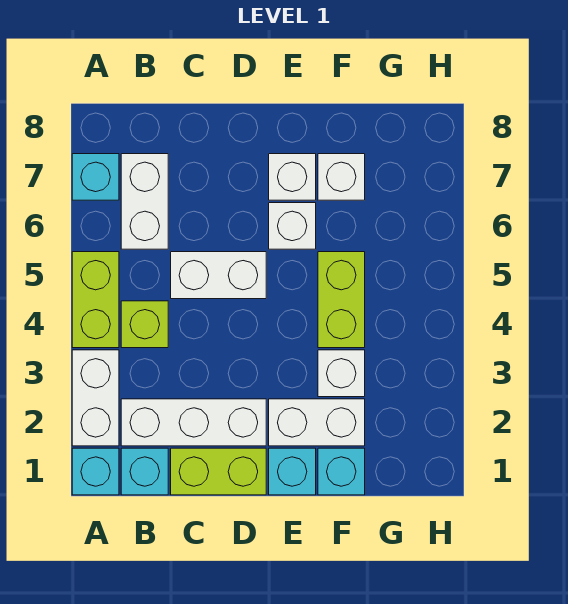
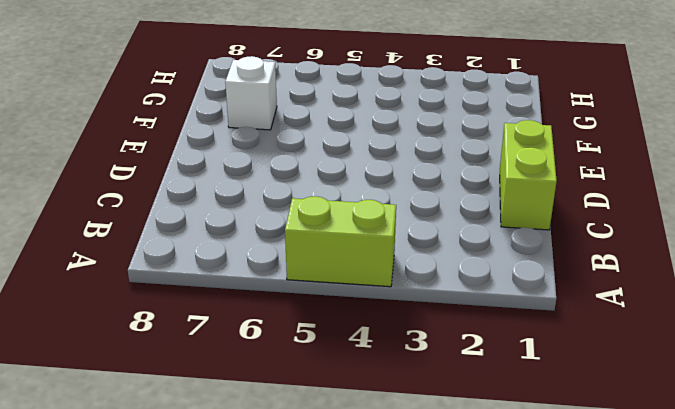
none -> cyan brick A1 level 1
none -> white brick A2:A3 level 1
none -> cyan brick A7 level 1

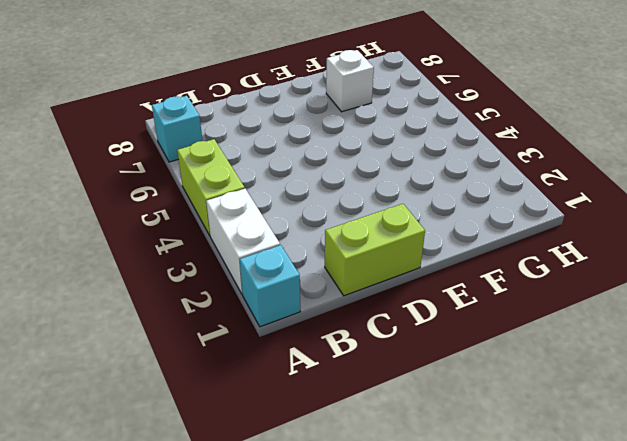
none -> cyan brick B1 level 1
none -> white brick B2:D2 level 1
none -> lime brick B4 level 1

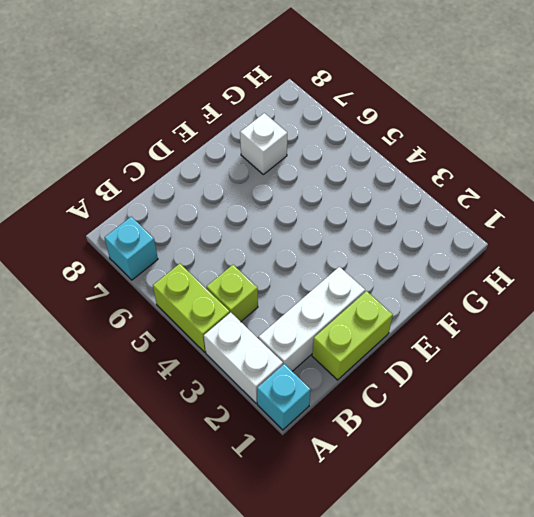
none -> cyan brick B1 level 1
none -> white brick B6:B7 level 1
none -> white brick C5:D5 level 1

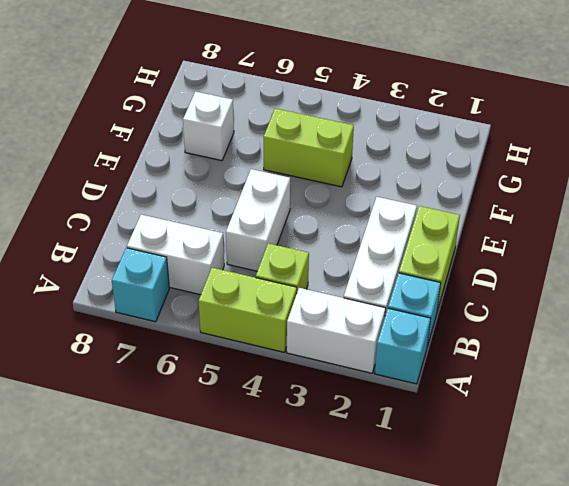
none -> cyan brick E1 level 1
none -> white brick E2:F2 level 1
none -> white brick E6 level 1

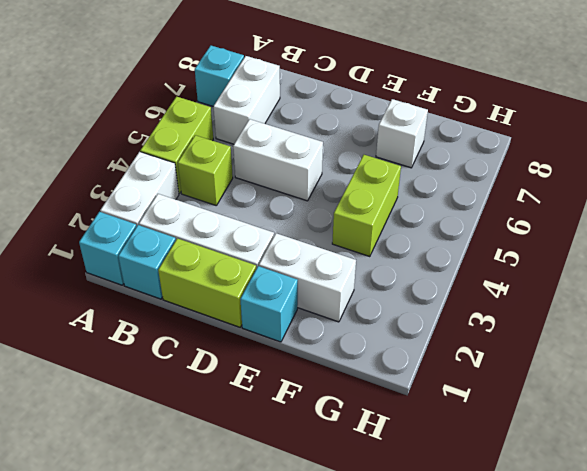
none -> white brick E6 level 1
none -> white brick E7 level 1
none -> cyan brick F1 level 1

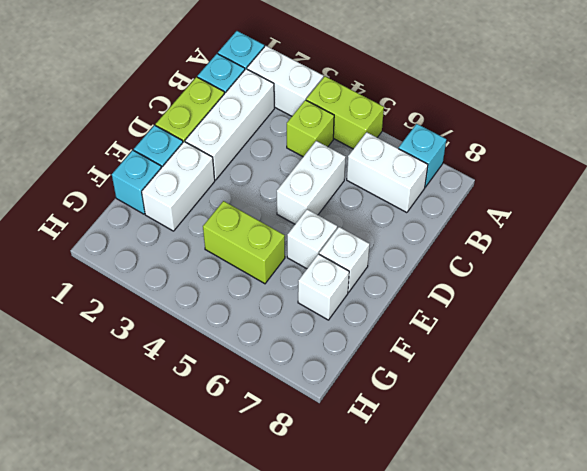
none -> white brick F3 level 1

